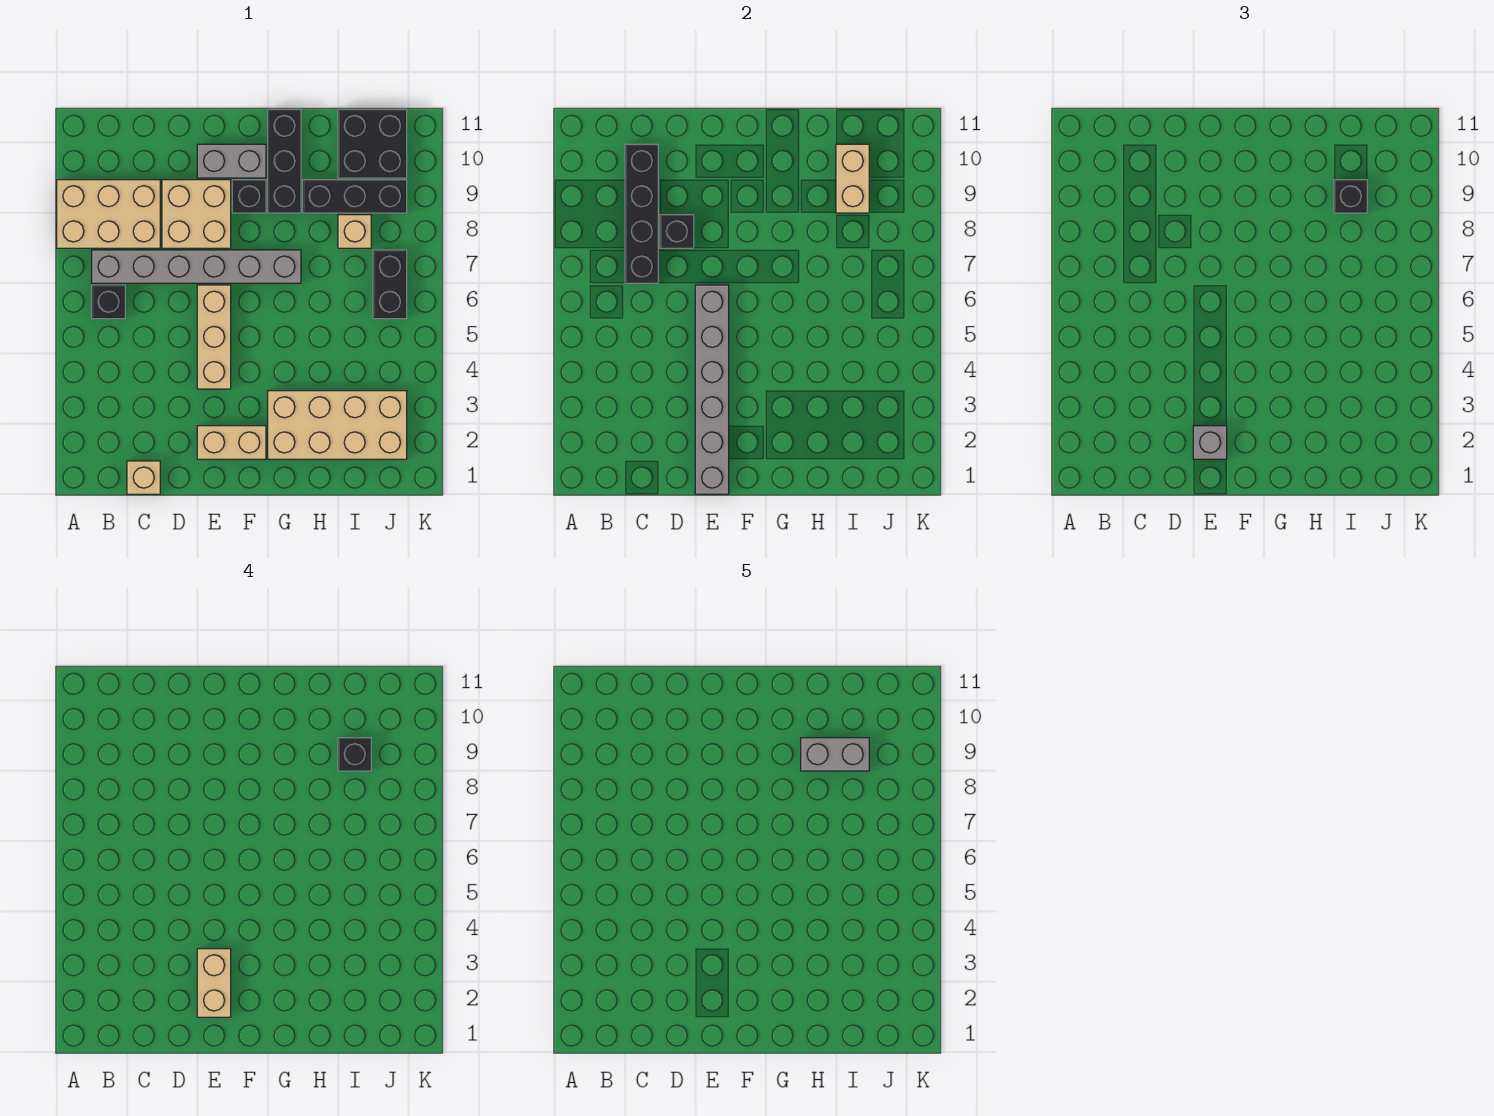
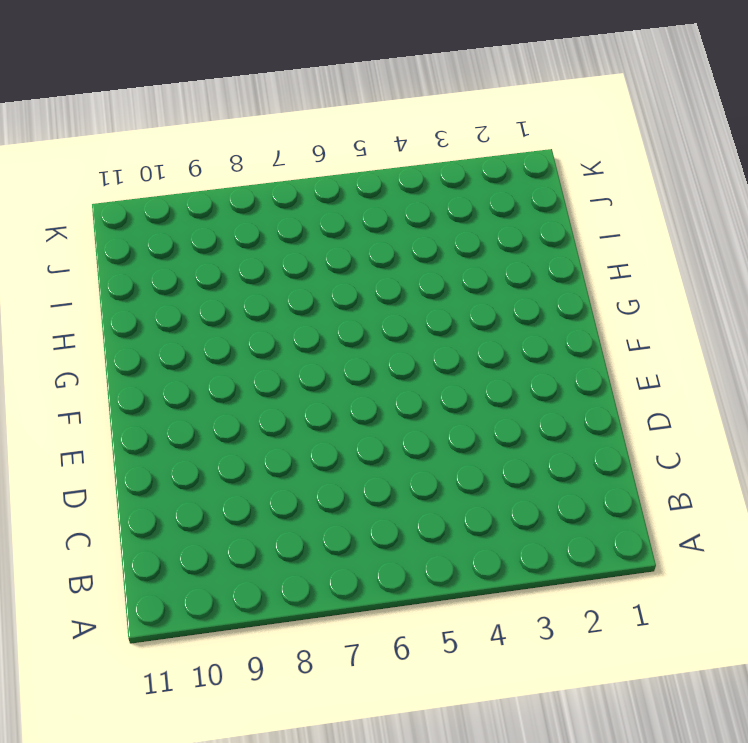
none -> tan brick A8:C9 level 1
none -> black brick B6 level 1
none -> grey brick B7:G7 level 1

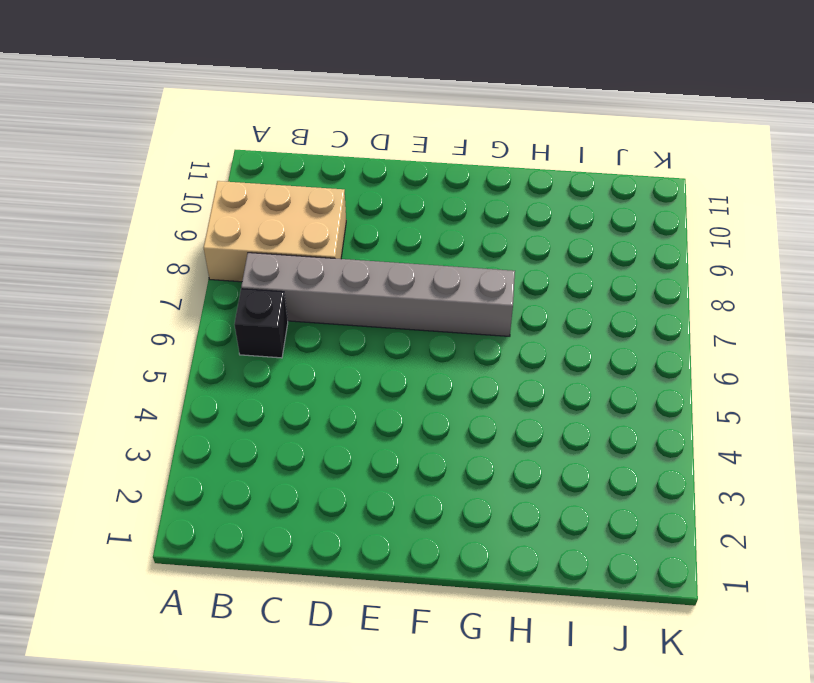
none -> tan brick C1 level 1
none -> tan brick D8:E9 level 1
none -> tan brick E2:F2 level 1

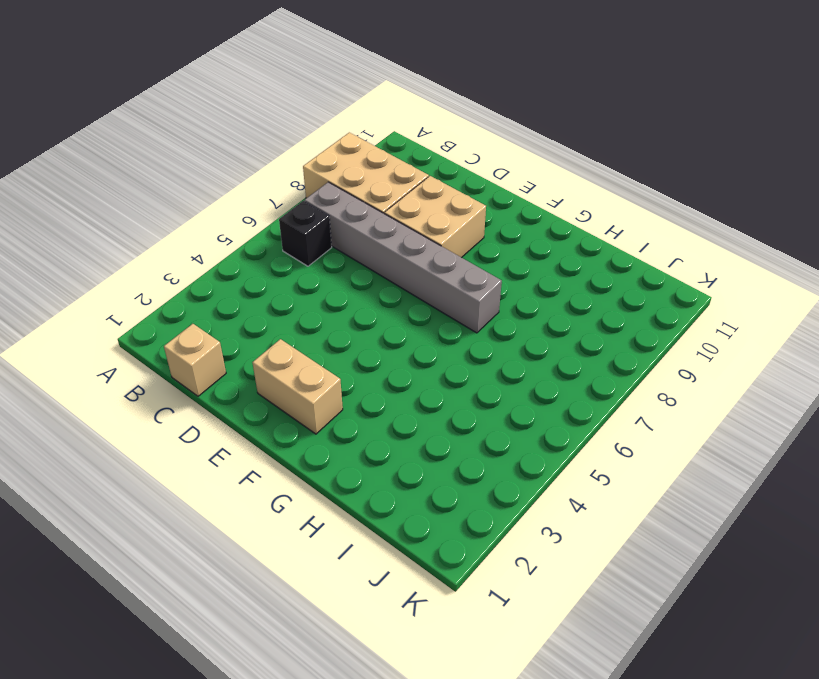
none -> tan brick E4:E6 level 1
none -> grey brick E10:F10 level 1
none -> black brick F9 level 1

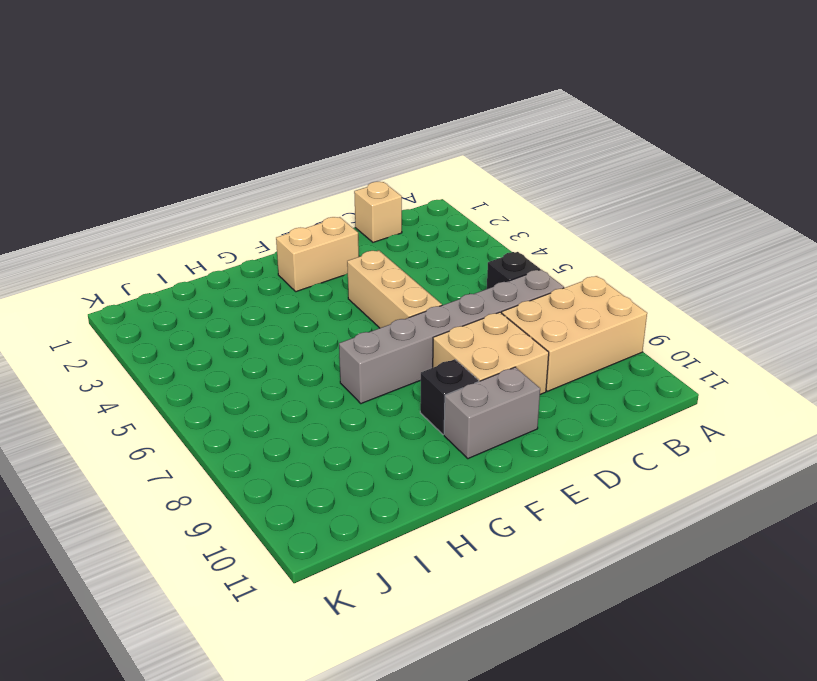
none -> tan brick G2:J3 level 1
none -> black brick G9:G11 level 1
none -> black brick H9:J9 level 1

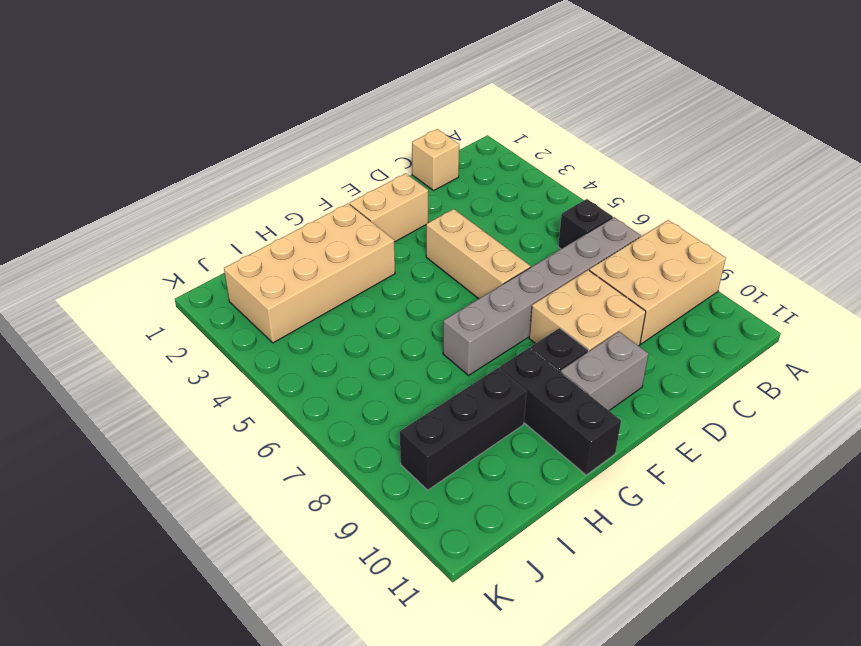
none -> tan brick I8 level 1
none -> black brick I10:J11 level 1
none -> black brick J6:J7 level 1

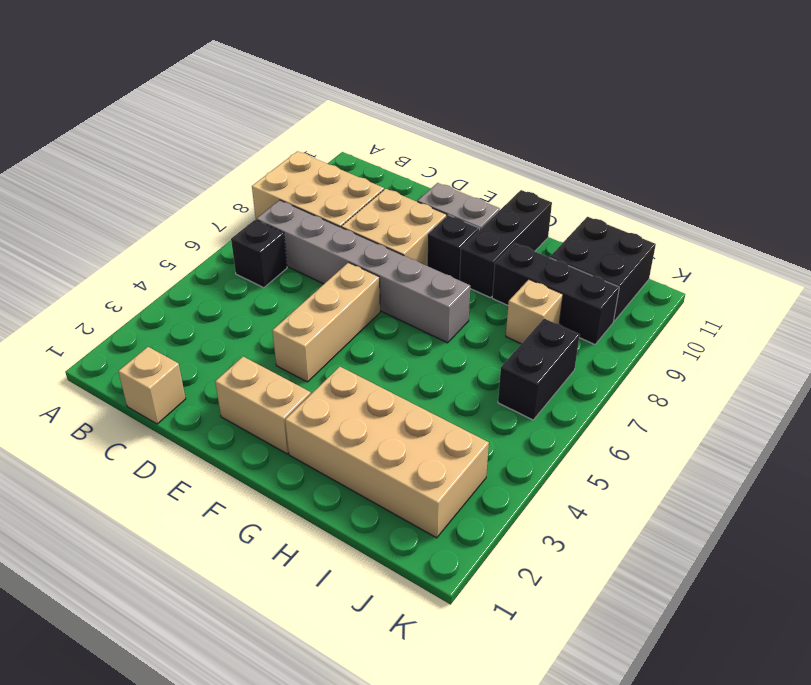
none -> black brick C7:C10 level 2
none -> black brick D8 level 2
none -> grey brick E1:E6 level 2

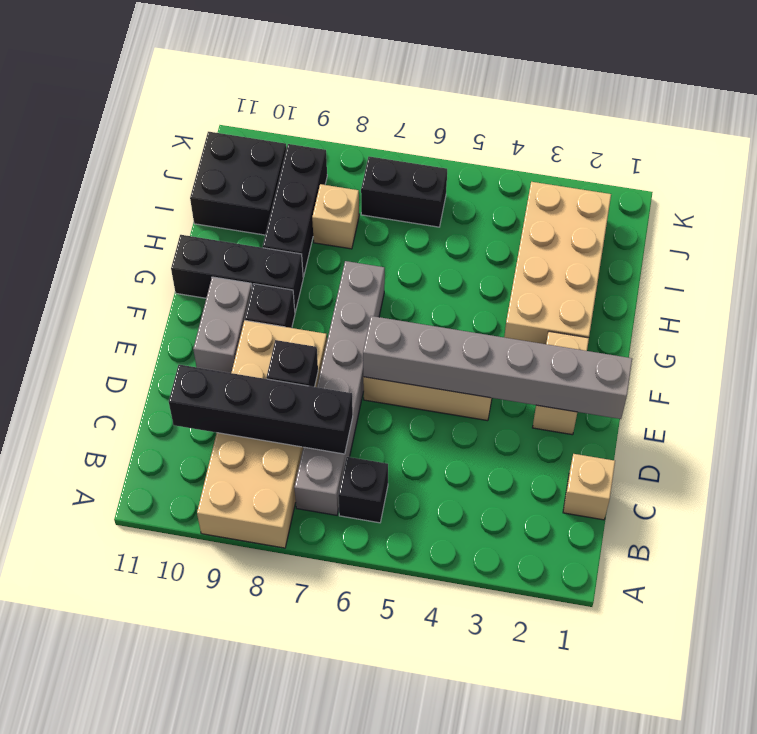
none -> tan brick I9:I10 level 2
none -> grey brick E2 level 3
none -> black brick I9 level 3

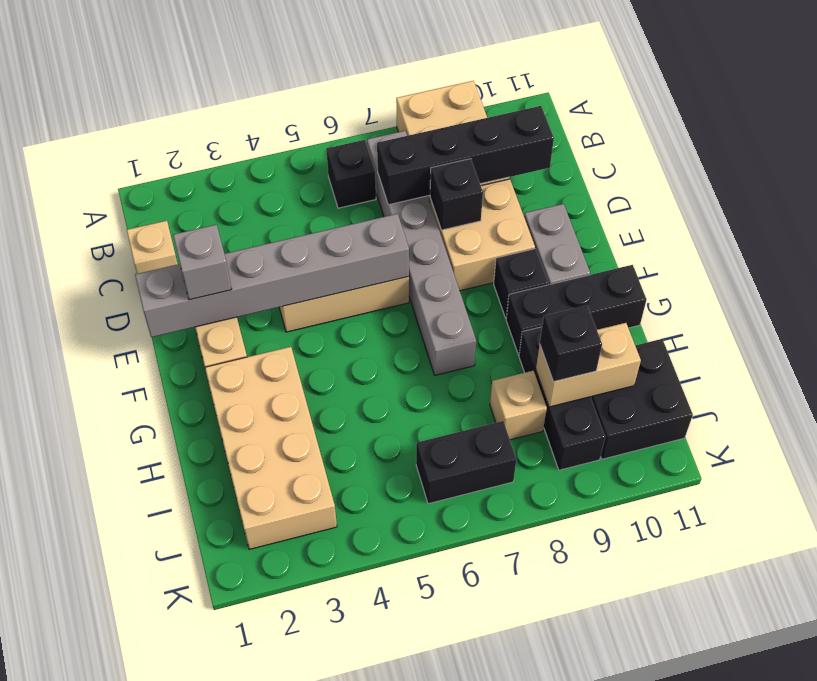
none -> tan brick E2:E3 level 4
none -> black brick I9 level 4
none -> grey brick H9:I9 level 5

